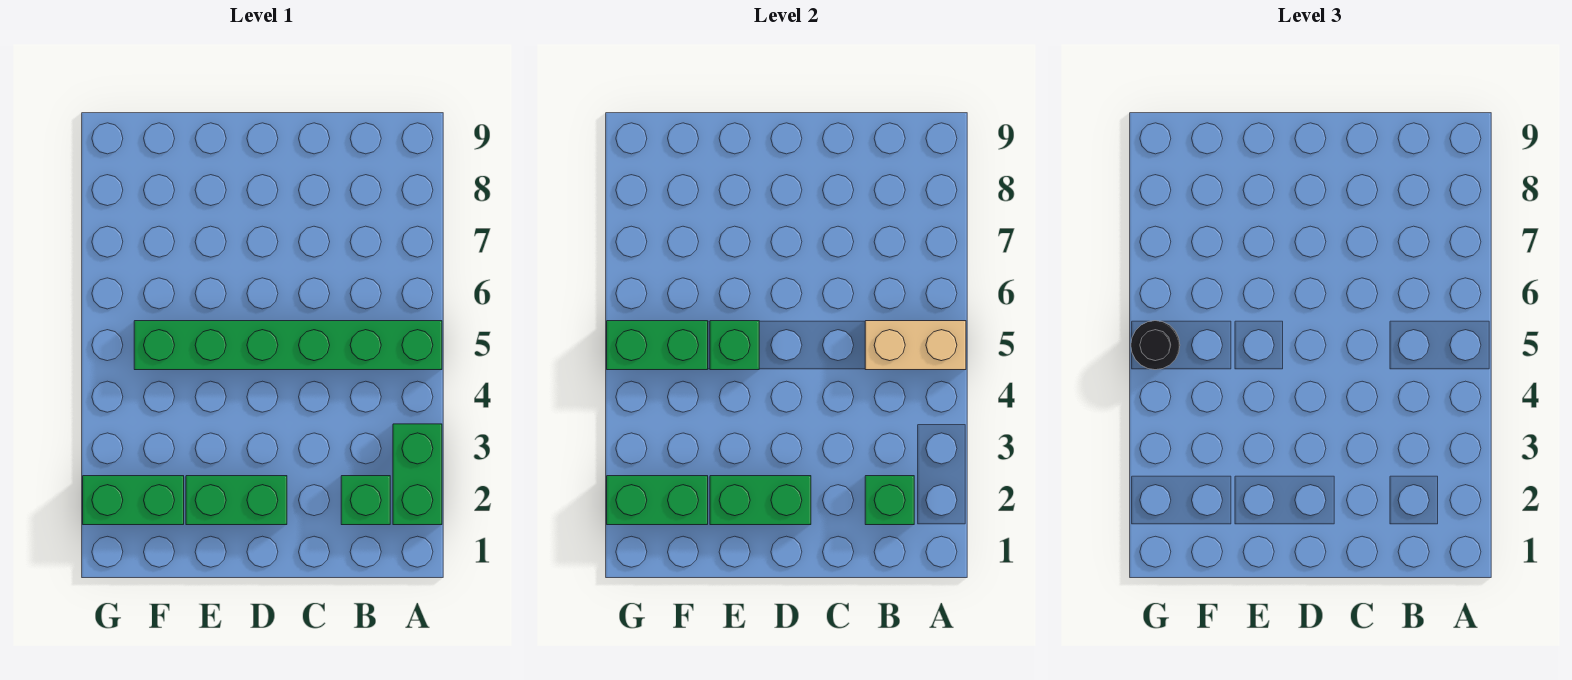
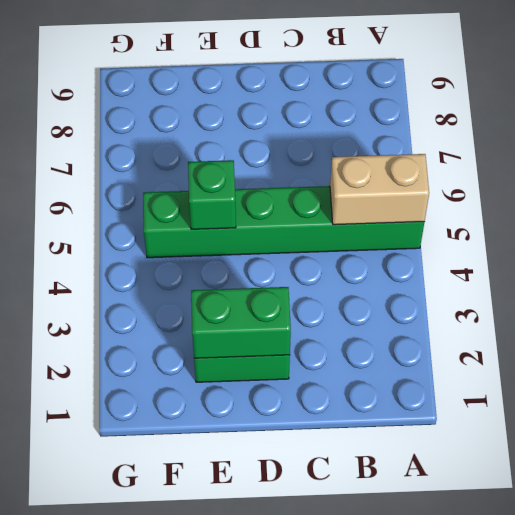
none -> green brick A2:A3 level 1
none -> green brick B2 level 1
none -> green brick F2:G2 level 1

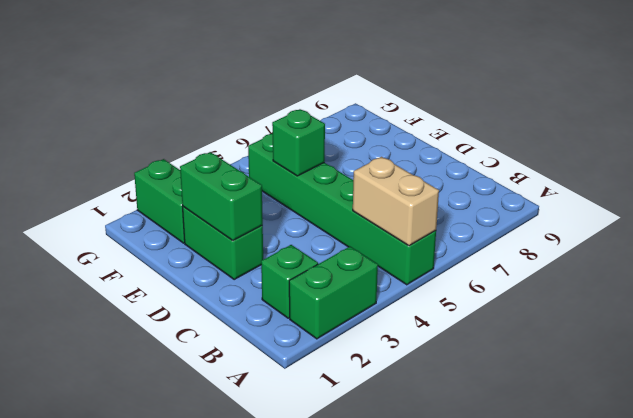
none -> green brick B2 level 2
none -> green brick F2:G2 level 2
none -> green brick F5:G5 level 2

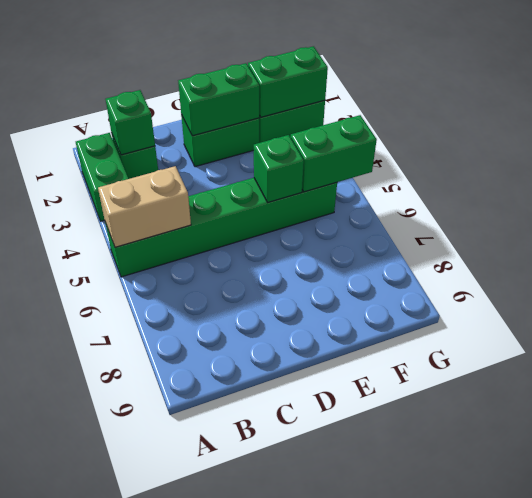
none -> black round brick G5 level 3

